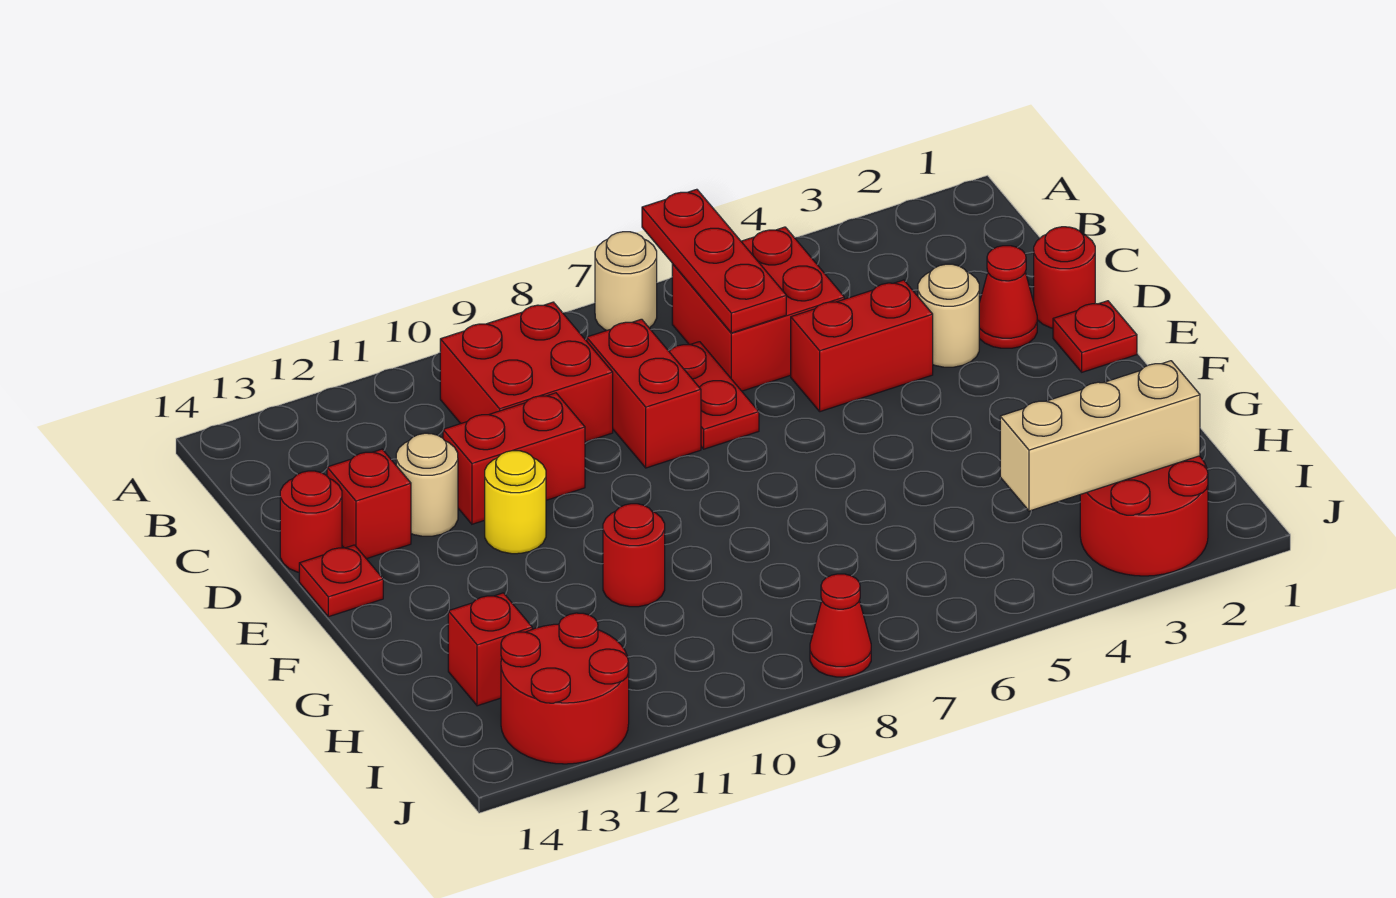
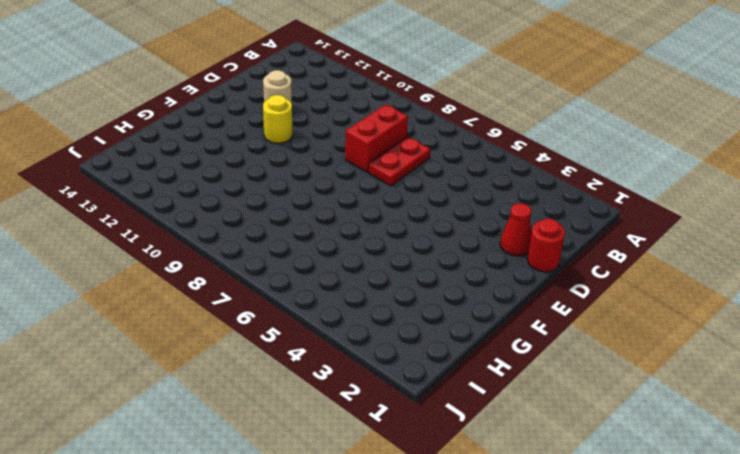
none -> tan round brick A7 level 1
none -> red brick B5:C6 level 1
none -> red brick B9:C10 level 1

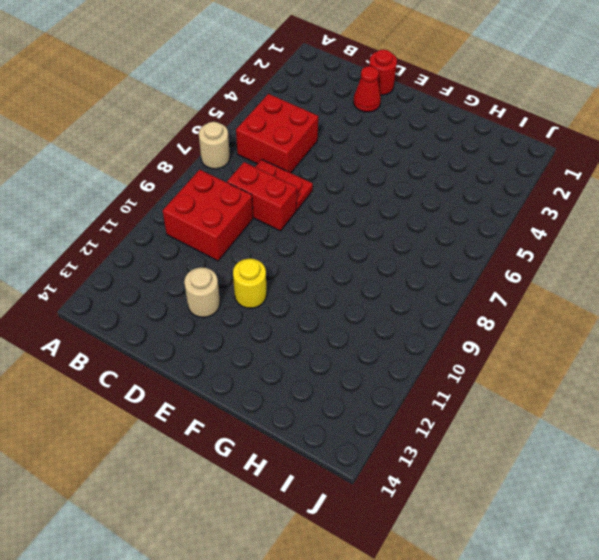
none -> tan round brick D3 level 1
none -> red brick D4:D5 level 1
none -> red brick D10:D11 level 1

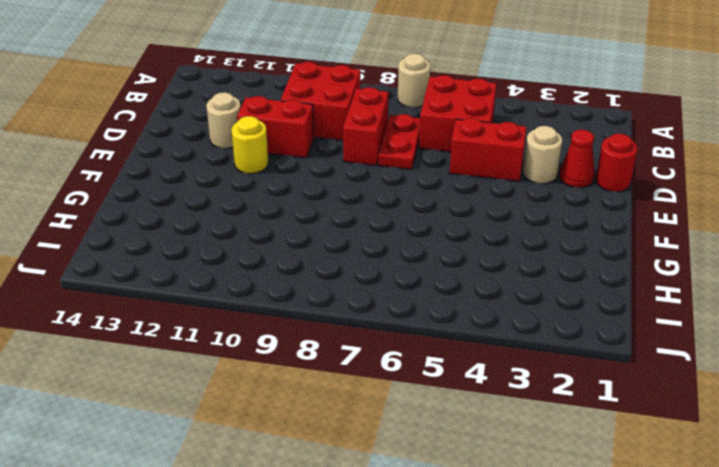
none -> red brick D13 level 1
none -> red round brick D14 level 1
none -> red plate E1 level 1

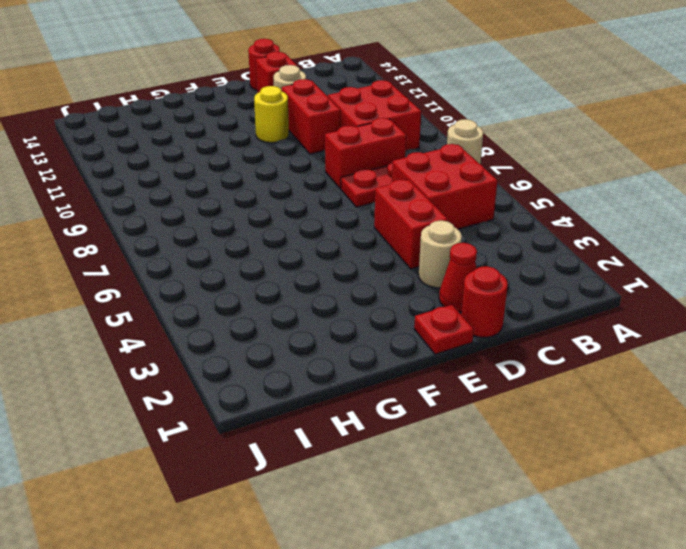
none -> red plate E14 level 1
none -> red round brick G10 level 1
none -> red brick H13 level 1

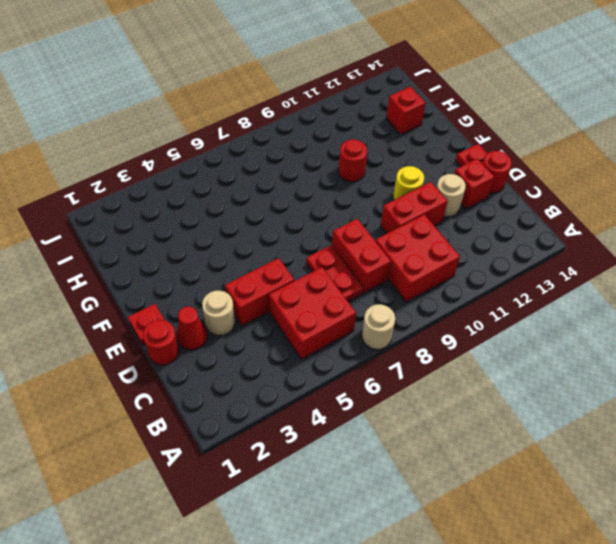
none -> red round brick I2:J3 level 1
none -> red round brick I12:J13 level 1
none -> red cone J8 level 1

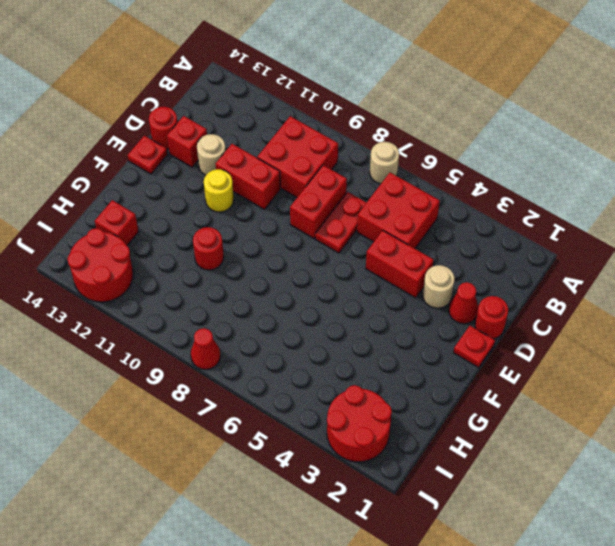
none -> red plate A6:C6 level 2
none -> tan brick I2:I4 level 2

